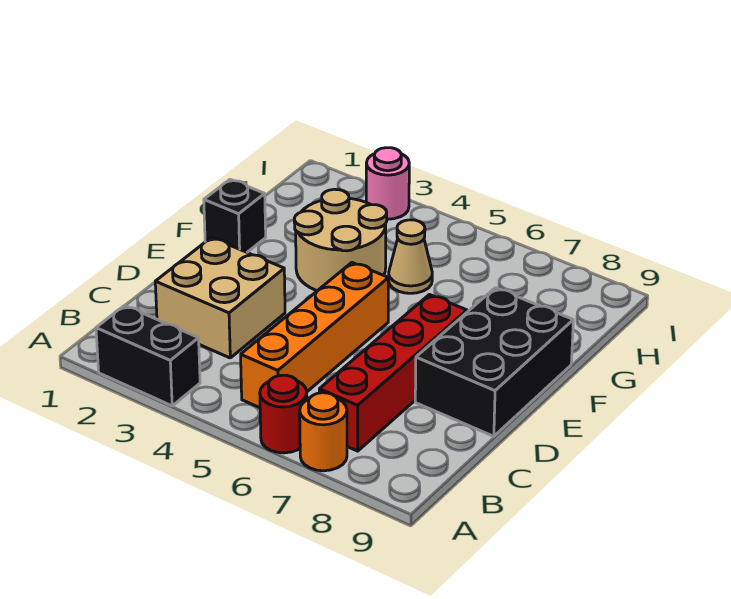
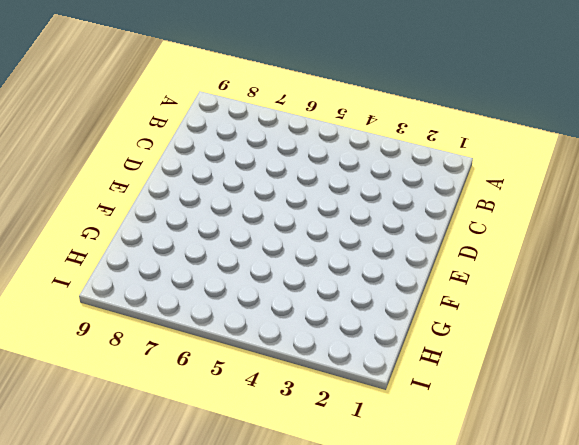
none -> black brick A2:A3 level 1
none -> red round brick A6 level 1

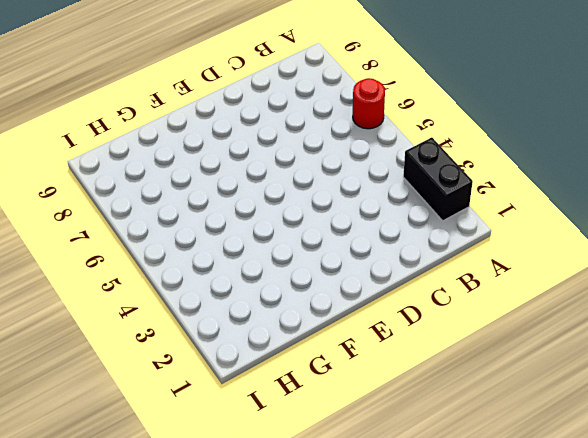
none -> orange round brick A7 level 1
none -> orange brick B5:E5 level 1

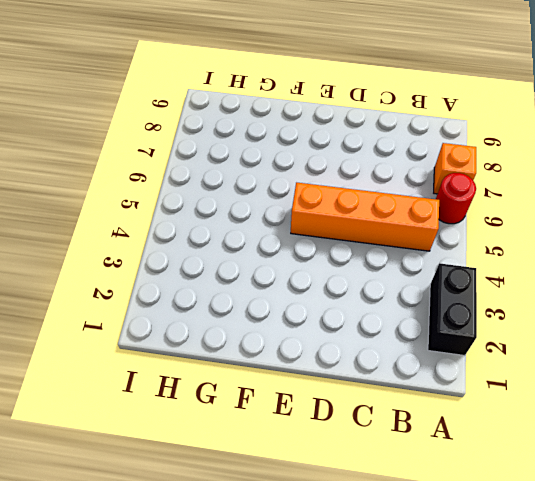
orange brick A7 level 1 -> orange round brick A7 level 1
none -> red brick B7:E7 level 1
none -> tan brick C2:D3 level 1

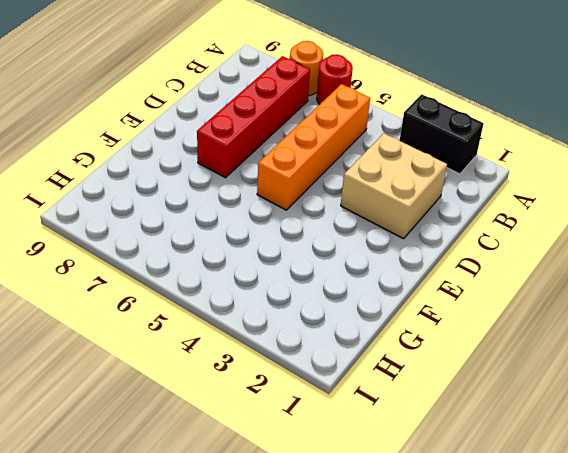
none -> black brick D8:F9 level 1
none -> black brick F1 level 1

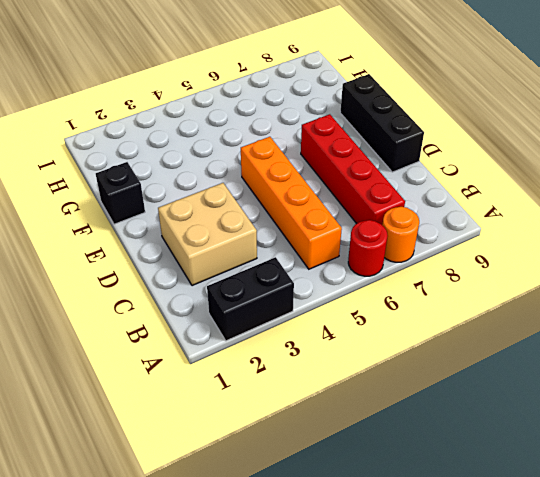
black brick D9:F9 level 1 -> black brick D8:F9 level 1
none -> tan round brick F3:G4 level 1
none -> tan cone G5 level 1

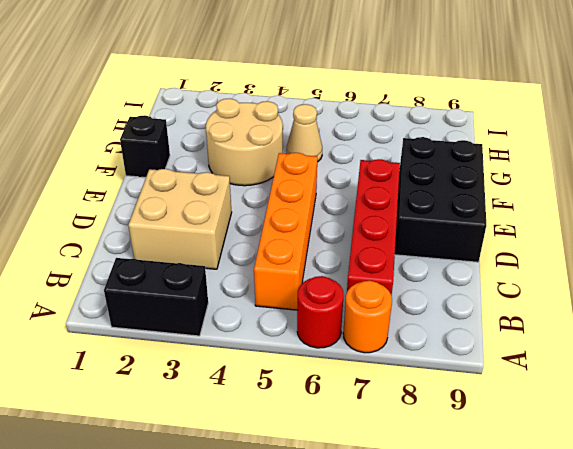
none -> pink round brick I3 level 1

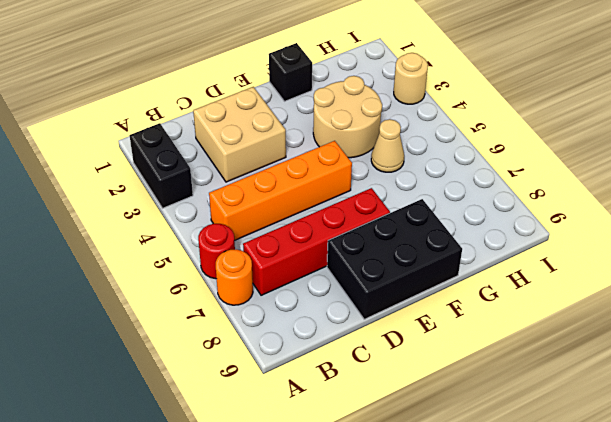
tan round brick I3 level 1 -> pink round brick I3 level 1

